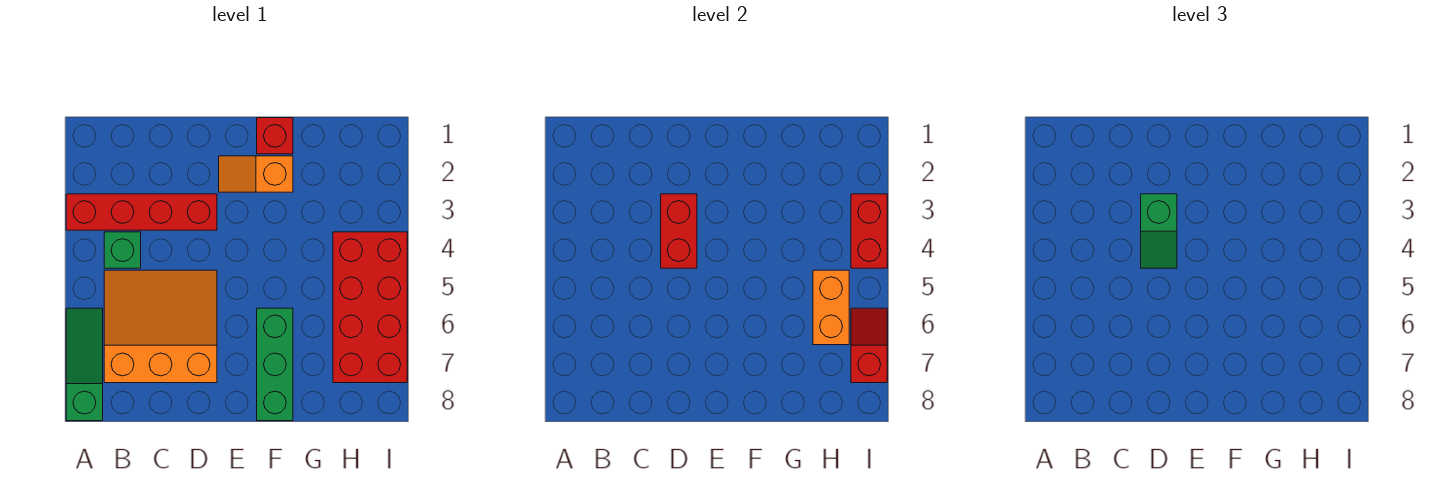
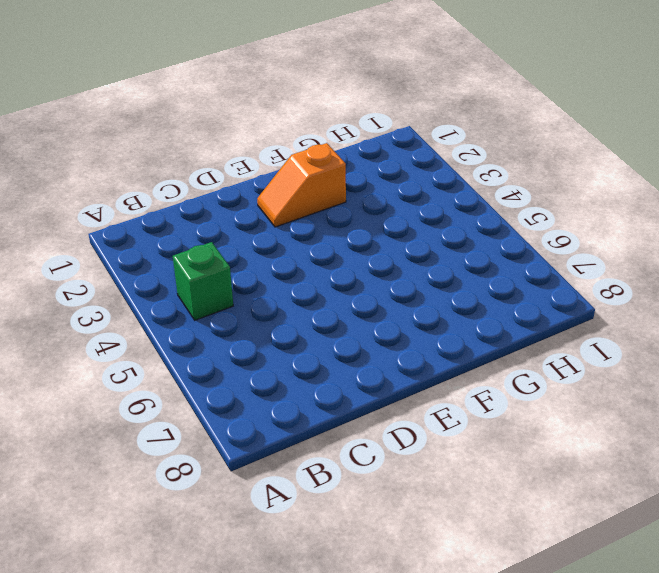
none -> red brick A3:D3 level 1
none -> green slope A6:A8 level 1 top 8
none -> orange slope B5:D7 level 1 top 7

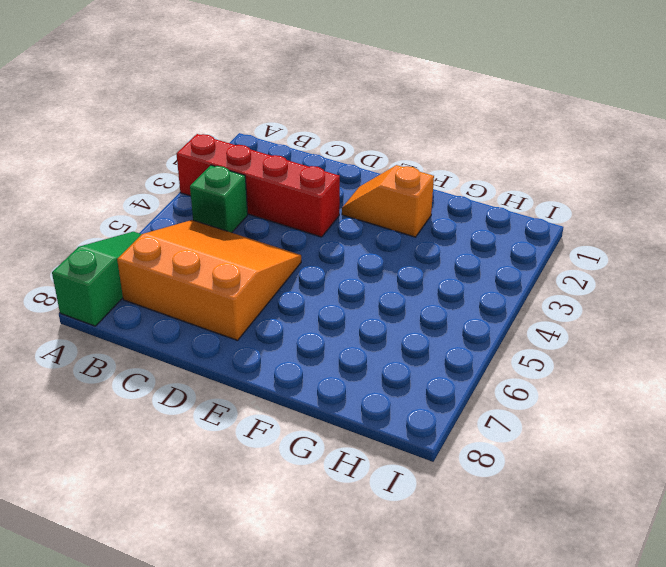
none -> red brick F1 level 1
none -> green brick F6:F8 level 1
none -> red brick H4:I7 level 1

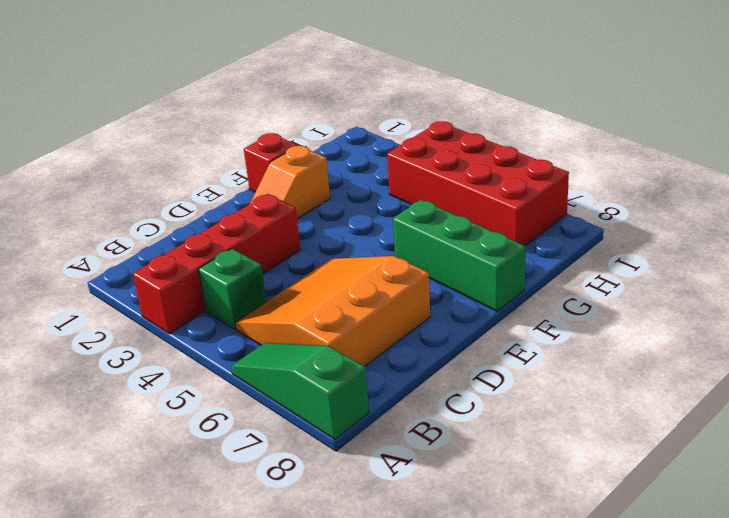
none -> red brick D3:D4 level 2
none -> orange brick H5:H6 level 2
none -> red brick I3:I4 level 2

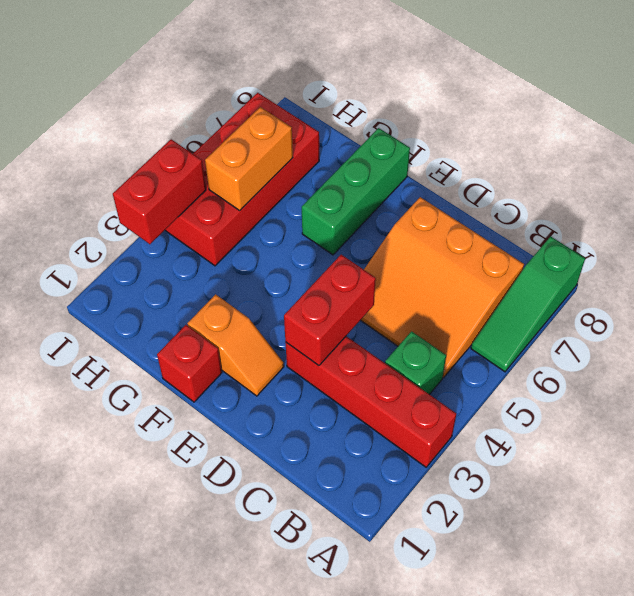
none -> red slope I6:I7 level 2 top 7
none -> green slope D3:D4 level 3 top 3

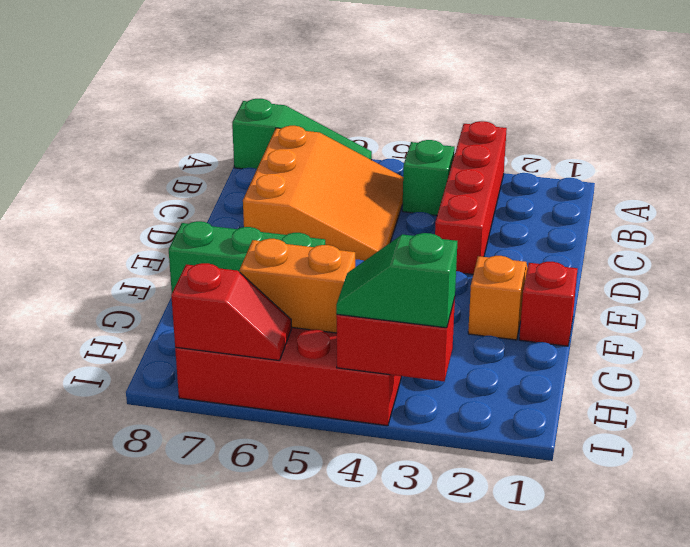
green slope I3:I4 level 3 top 3 -> green slope D3:D4 level 3 top 3
none -> red brick D3:D4 level 2

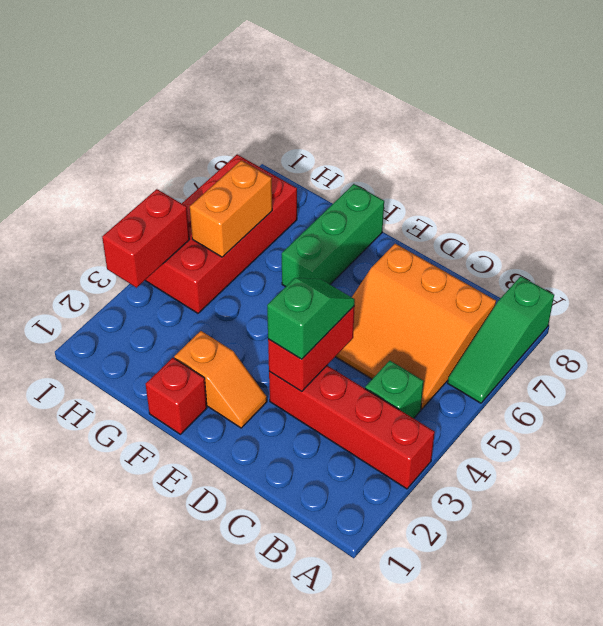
none -> red slope I6:I7 level 2 top 7

